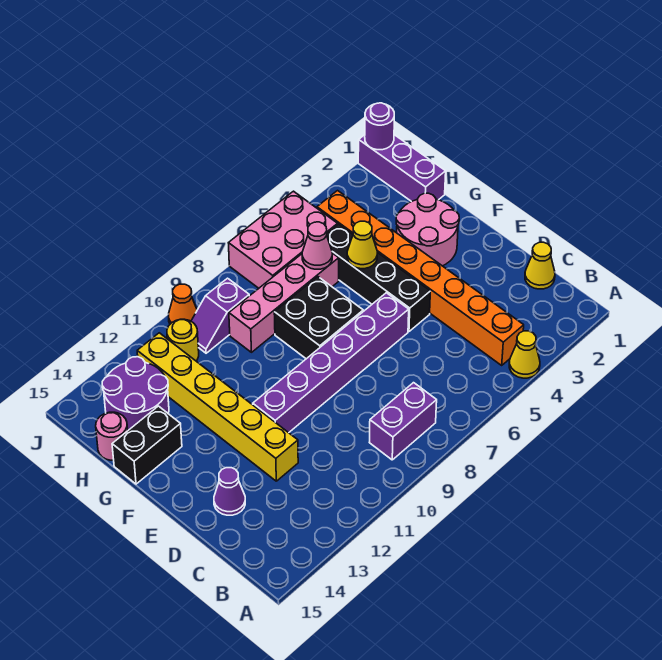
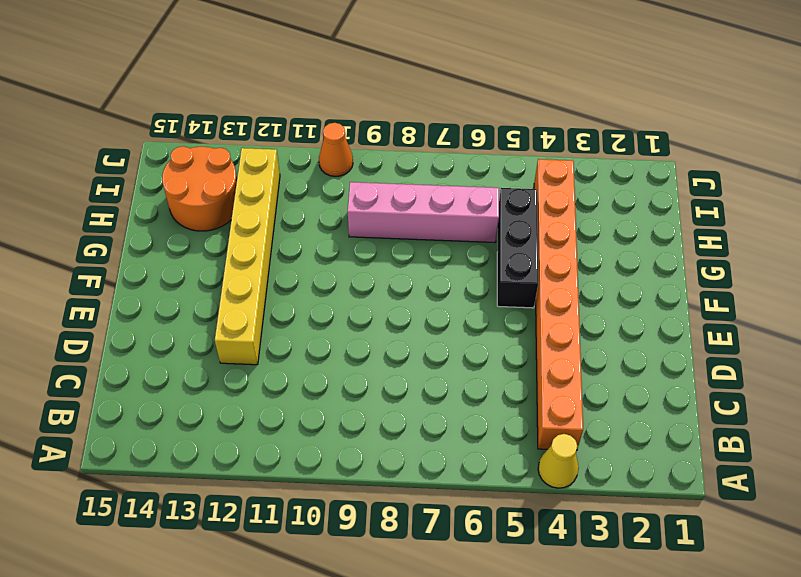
black brick F5:H5 level 1 -> black brick E5:H5 level 1
orange round brick H13:I14 level 1 -> purple round brick H13:I14 level 1
none -> purple brick B8:B9 level 1
none -> yellow cone C1 level 1
none -> purple cone D14 level 1

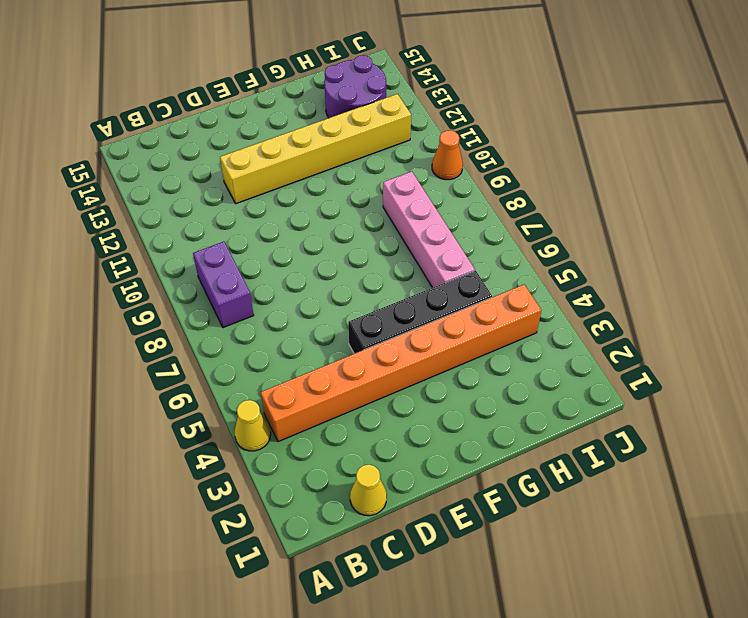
none -> purple cone D14 level 1
none -> purple brick E6:E11 level 1
none -> pink round brick F2:G3 level 1

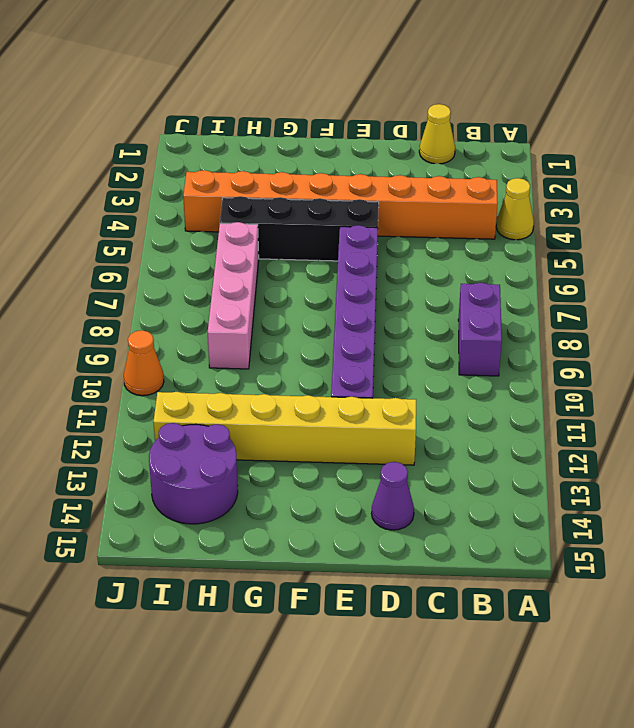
none -> pink round brick F2:G3 level 1
none -> black brick F7:G8 level 1
none -> black brick G14:G15 level 1

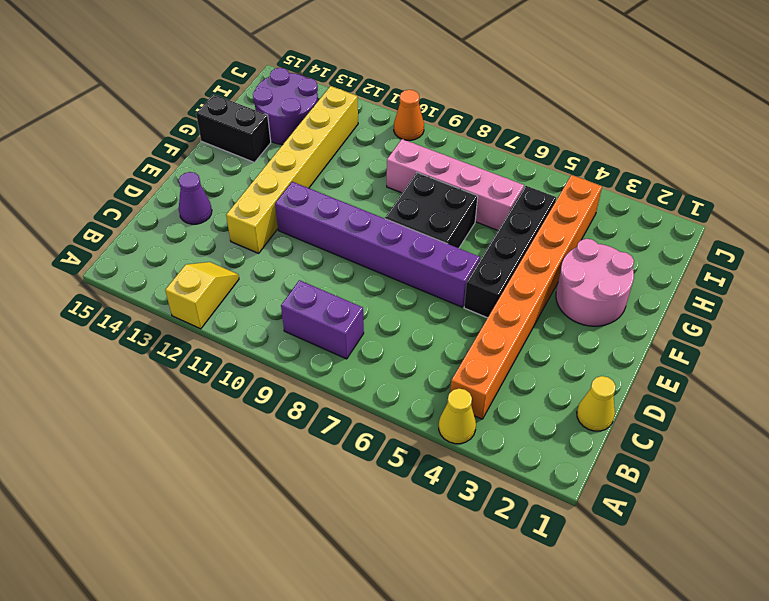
yellow slope A12:B12 level 1 top A -> none
none -> purple brick H1:J1 level 1
none -> pink round brick H15 level 1
none -> pink brick I5:J7 level 1

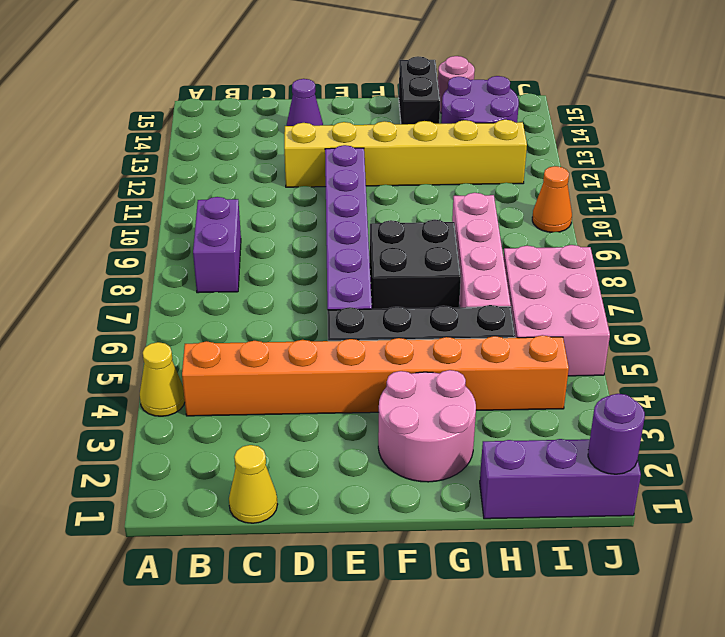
none -> purple slope I9:I10 level 1 top 9
none -> yellow round brick I11 level 1
none -> yellow cone G5 level 2

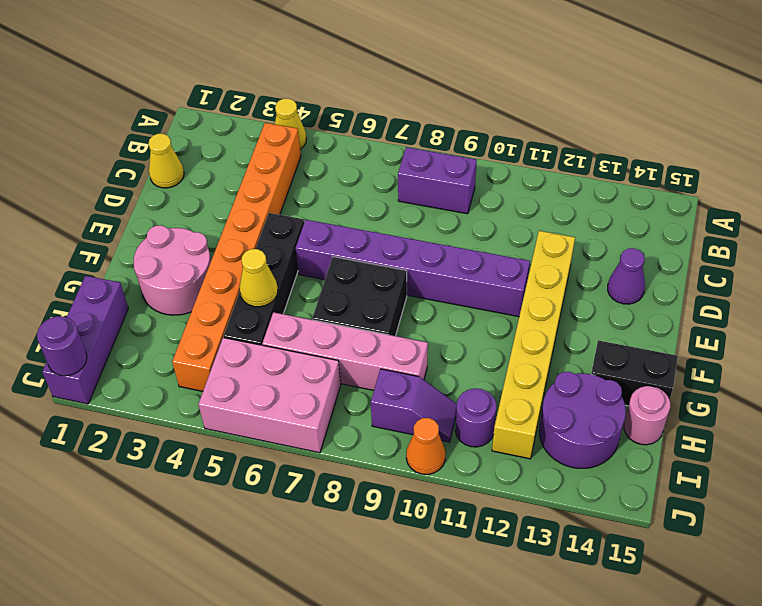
purple round brick I11 level 1 -> yellow round brick I11 level 1
none -> pink cone H6 level 2

